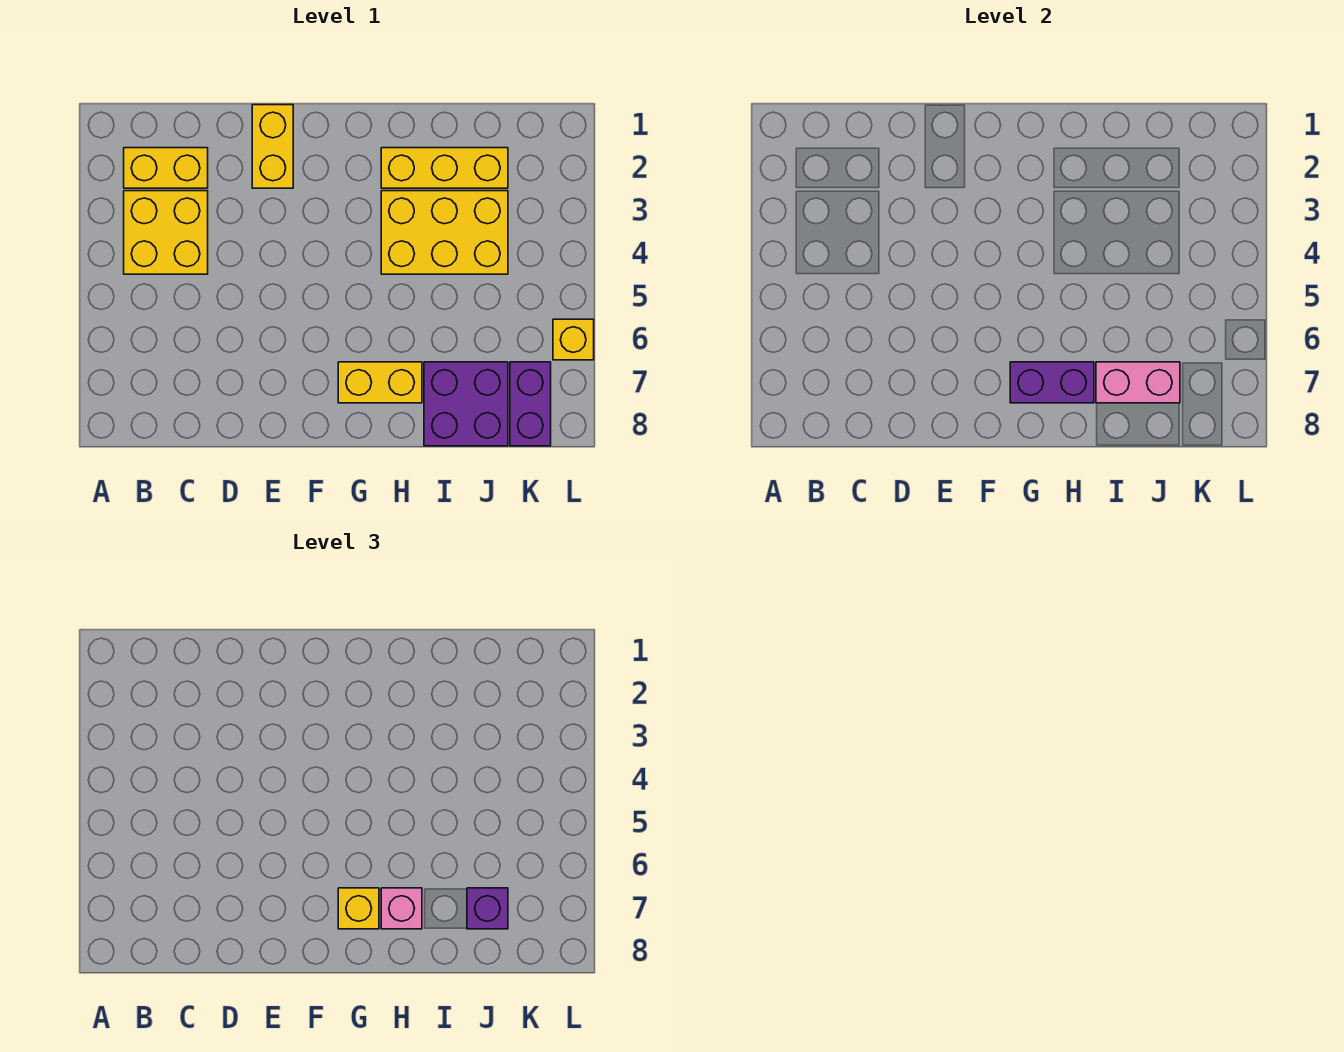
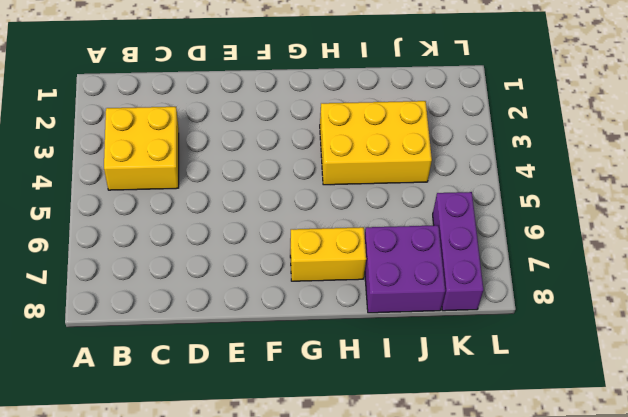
purple brick K6:K8 level 1 -> purple brick K7:K8 level 1
none -> yellow brick B2:C2 level 1
none -> yellow brick E1:E2 level 1
none -> yellow brick H2:J2 level 1

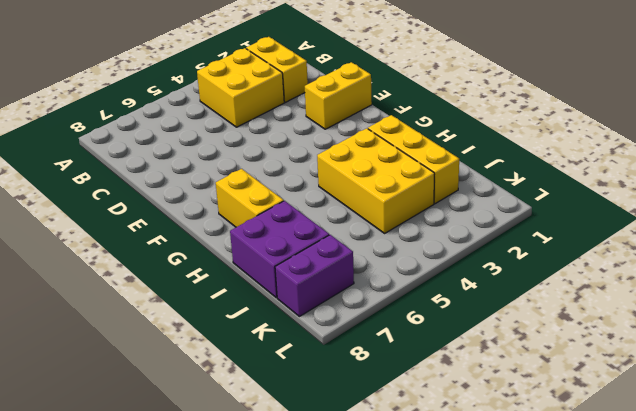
none -> yellow brick L6 level 1
none -> purple brick G7:H7 level 2
none -> pink brick I7:J7 level 2

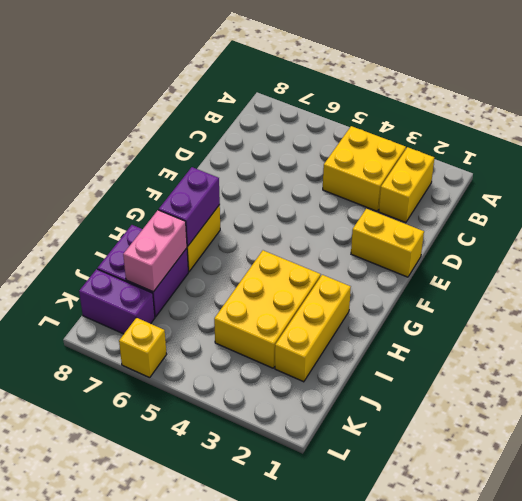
none -> yellow brick G7 level 3
none -> pink brick H7 level 3
none -> purple brick J7 level 3

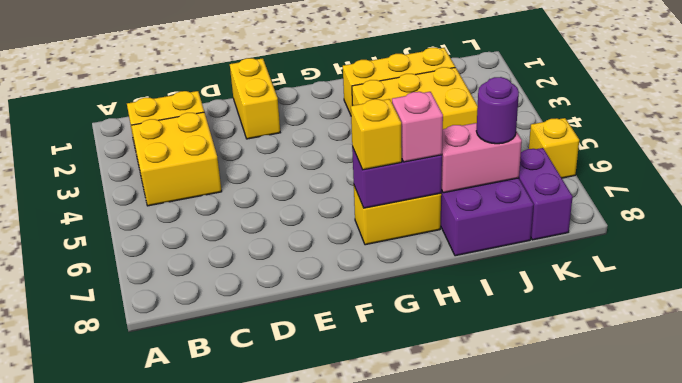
purple round brick J7 level 3 -> purple brick J7 level 3

